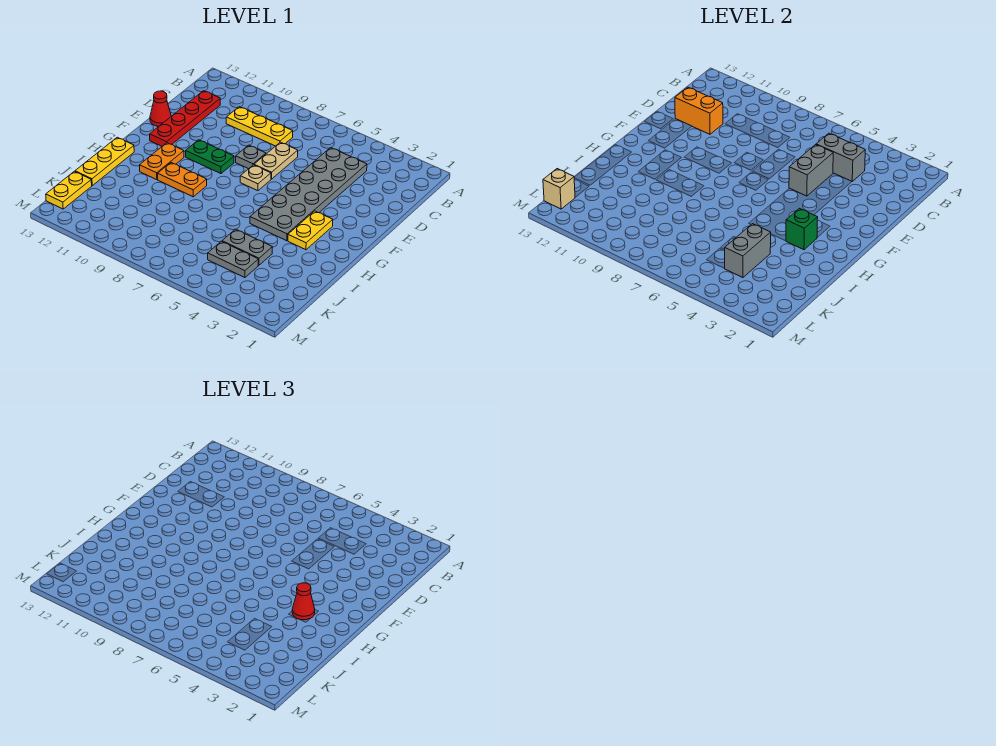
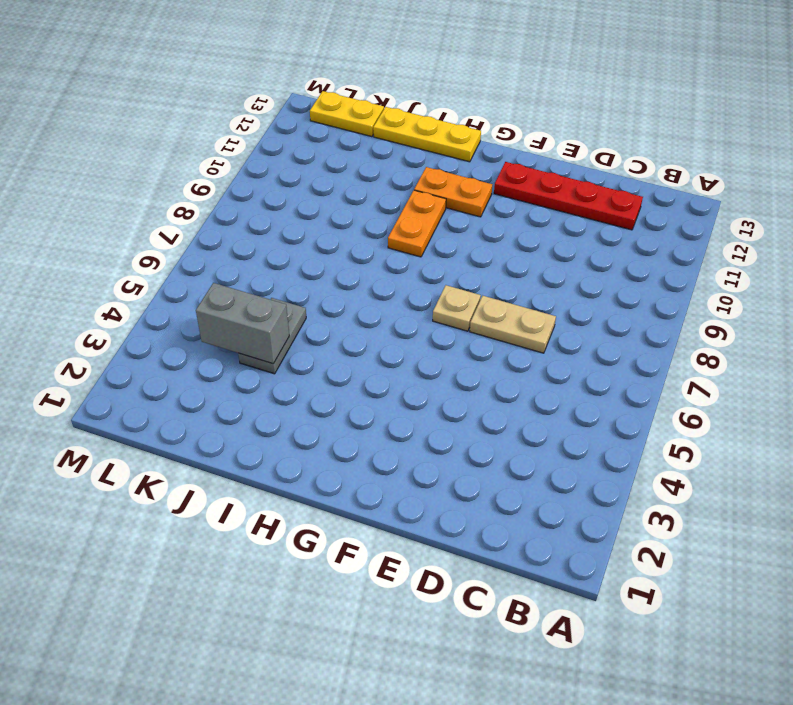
none -> grey plate C4:H5 level 1
none -> yellow plate C8:C10 level 1
none -> grey plate E8 level 1

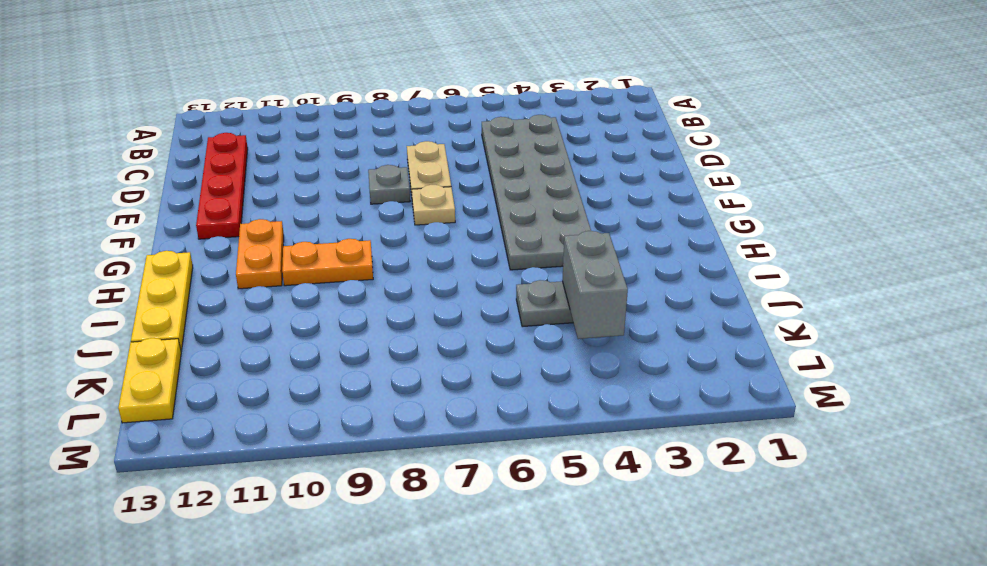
none -> yellow plate C8:C10 level 1
none -> red cone E13 level 1
none -> green plate F9:F10 level 1

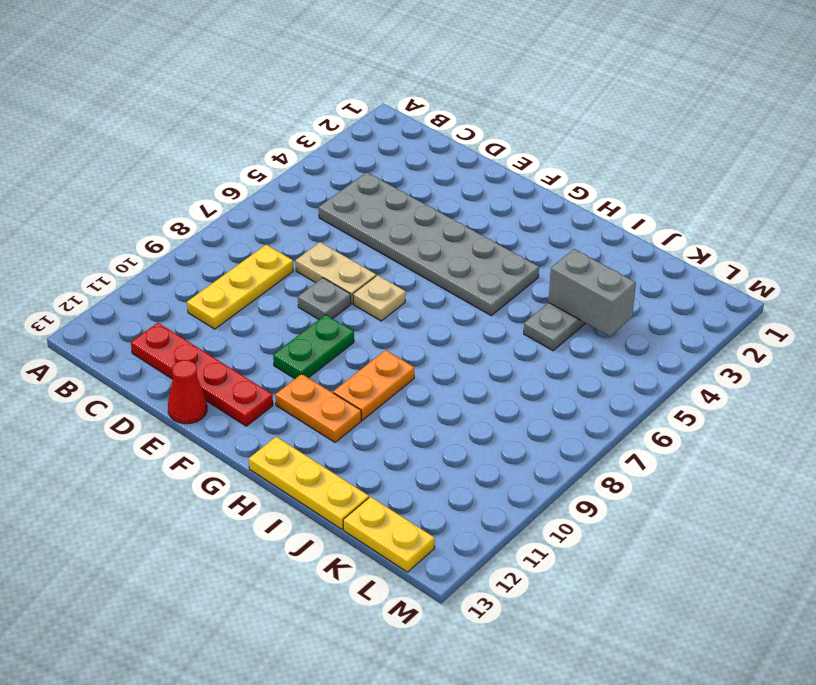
none -> yellow plate G3:H3 level 1
none -> grey plate K4:K5 level 1
none -> grey brick C4:C5 level 2

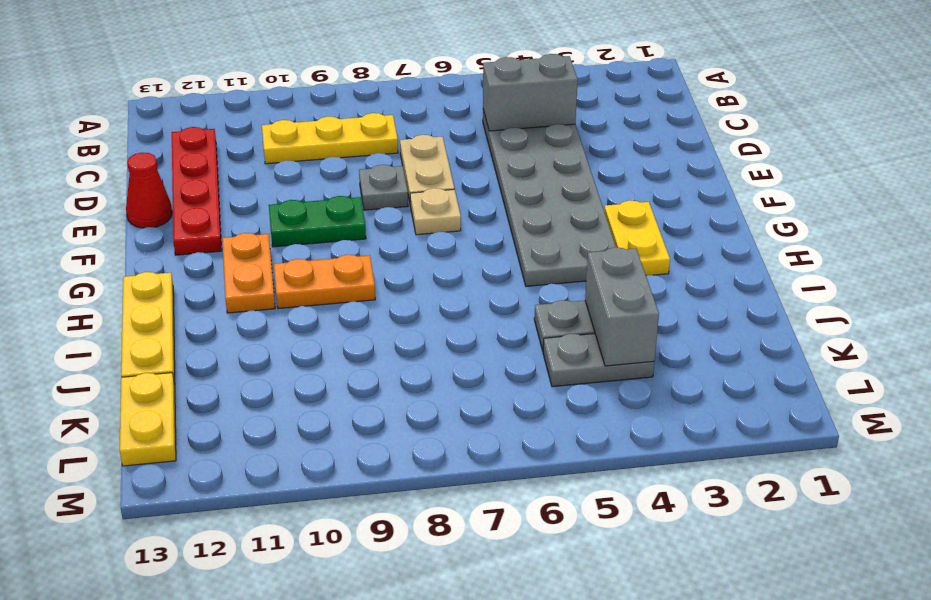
none -> grey brick D5:E5 level 2
none -> orange brick D11:D12 level 2
none -> green brick H3 level 2

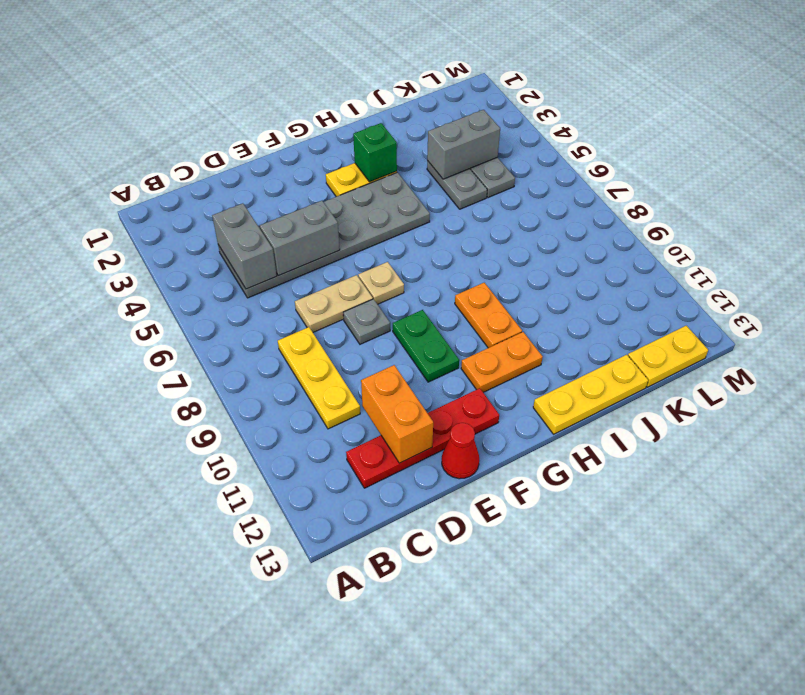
none -> tan brick L13 level 2
none -> red cone H3 level 3

